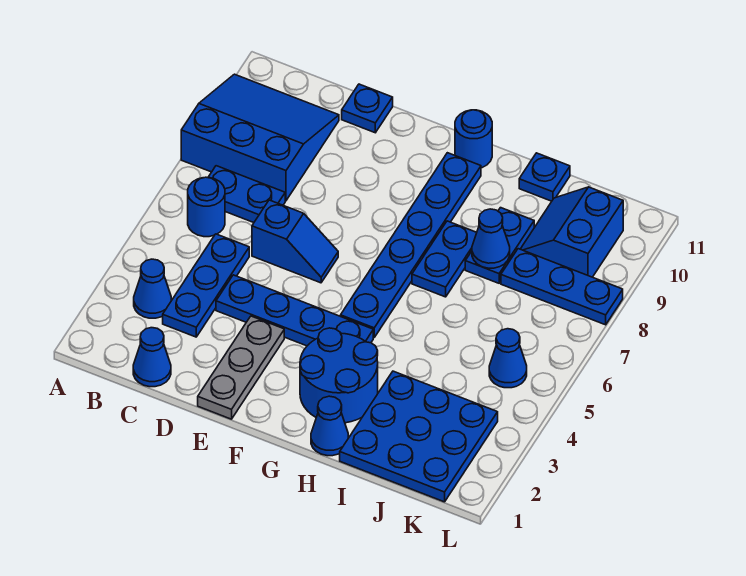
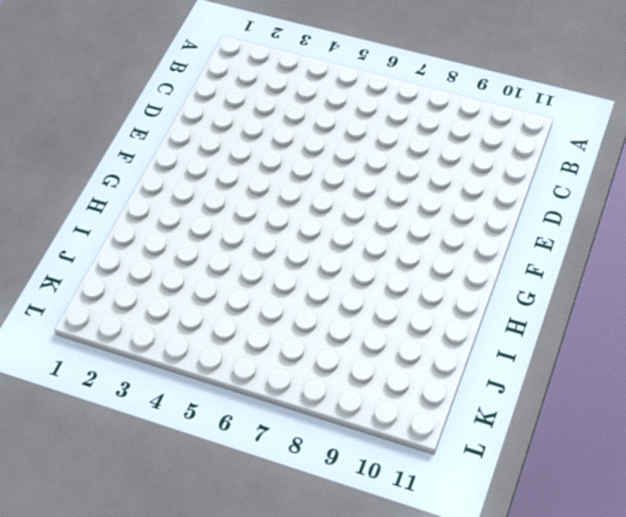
none -> blue slope A8:C10 level 1 top 8
none -> blue cone B3 level 1
none -> blue round brick B6 level 1

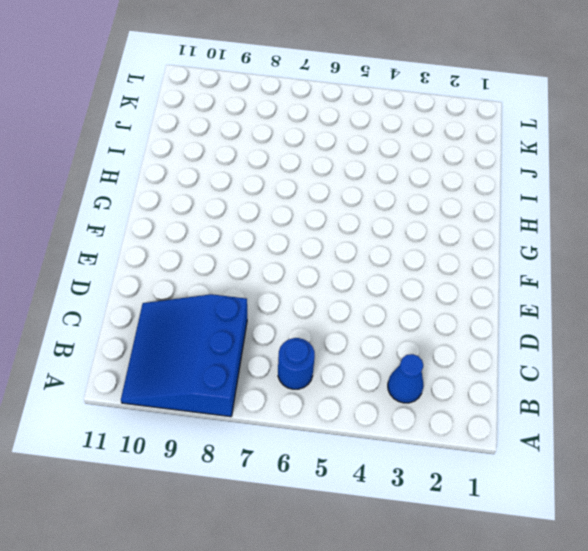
none -> blue plate B7:C7 level 1
none -> blue cone C1 level 1
none -> blue plate C3:C5 level 1

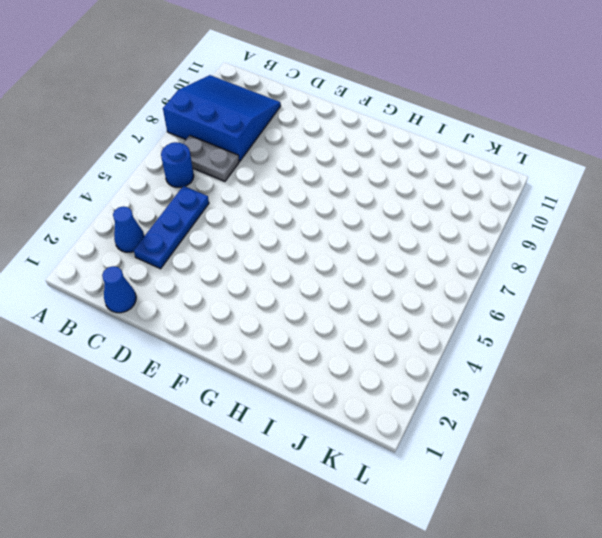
grey plate B7:C7 level 1 -> blue plate B7:C7 level 1
none -> blue plate D4:G4 level 1
none -> blue slope D6:E6 level 1 top D
none -> blue plate D11 level 1

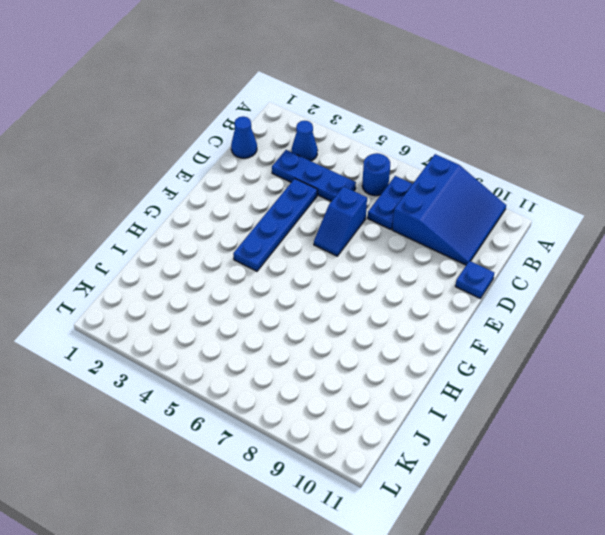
none -> grey plate E1:E3 level 1
none -> blue round brick G2:H3 level 1
none -> blue plate G5:G10 level 1

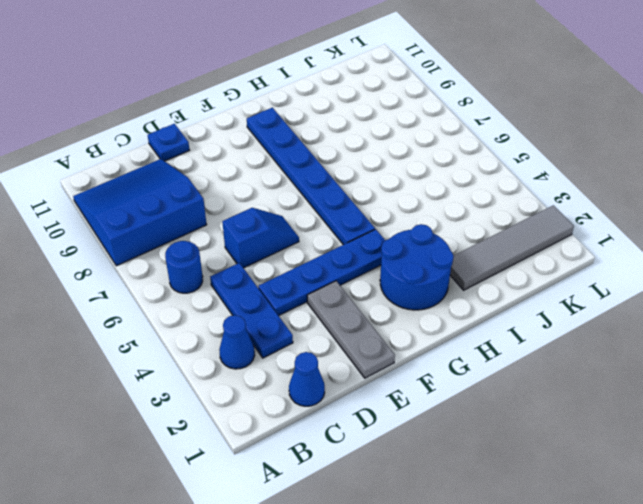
grey tile I2:L2 level 1 -> blue plate I1:K3 level 1
none -> blue plate B7:C7 level 1
none -> blue round brick G11 level 1
none -> blue cone H1 level 1

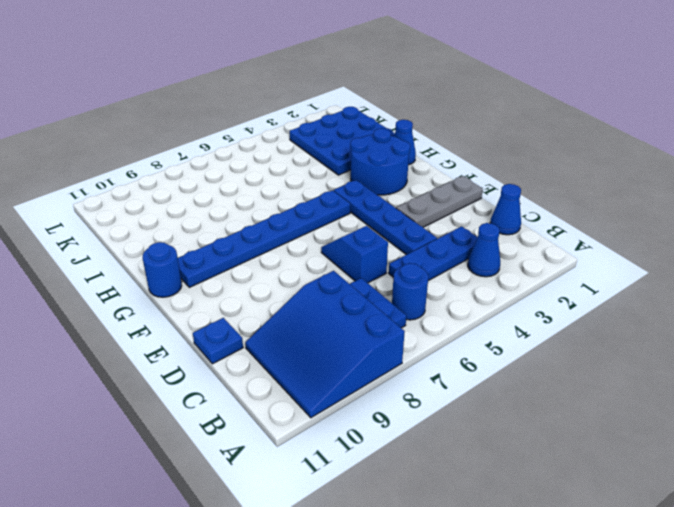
none -> blue plate H7:H8 level 1
none -> blue plate I8:I9 level 1
none -> blue plate I11 level 1

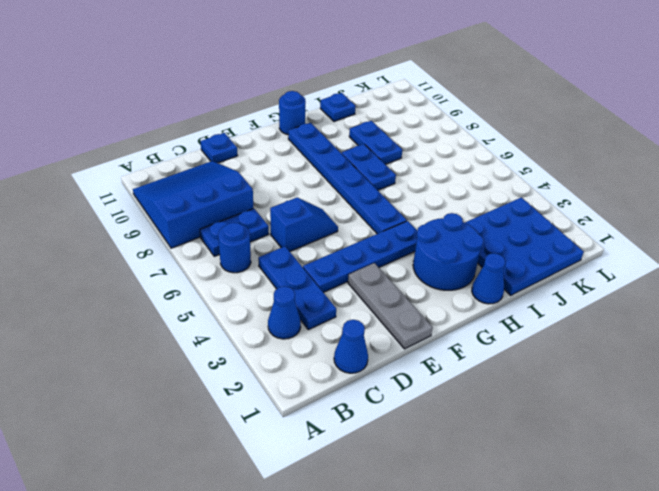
none -> blue plate J8:L8 level 1
none -> blue slope J9:K10 level 1 top K
none -> blue cone K5 level 1

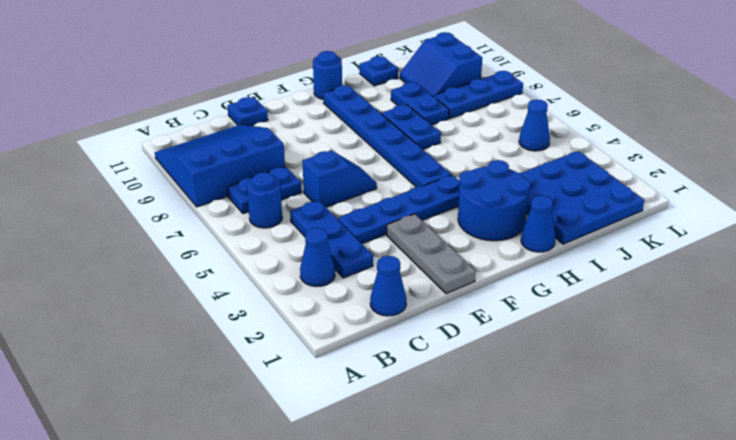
none -> blue cone I8 level 2

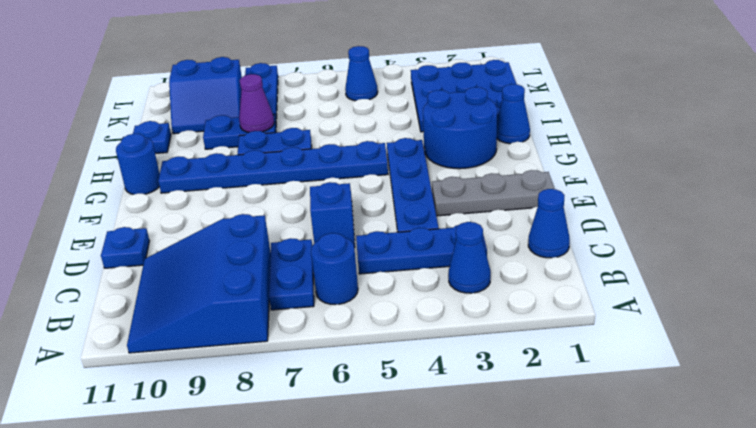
purple cone I8 level 2 -> blue cone I8 level 2

